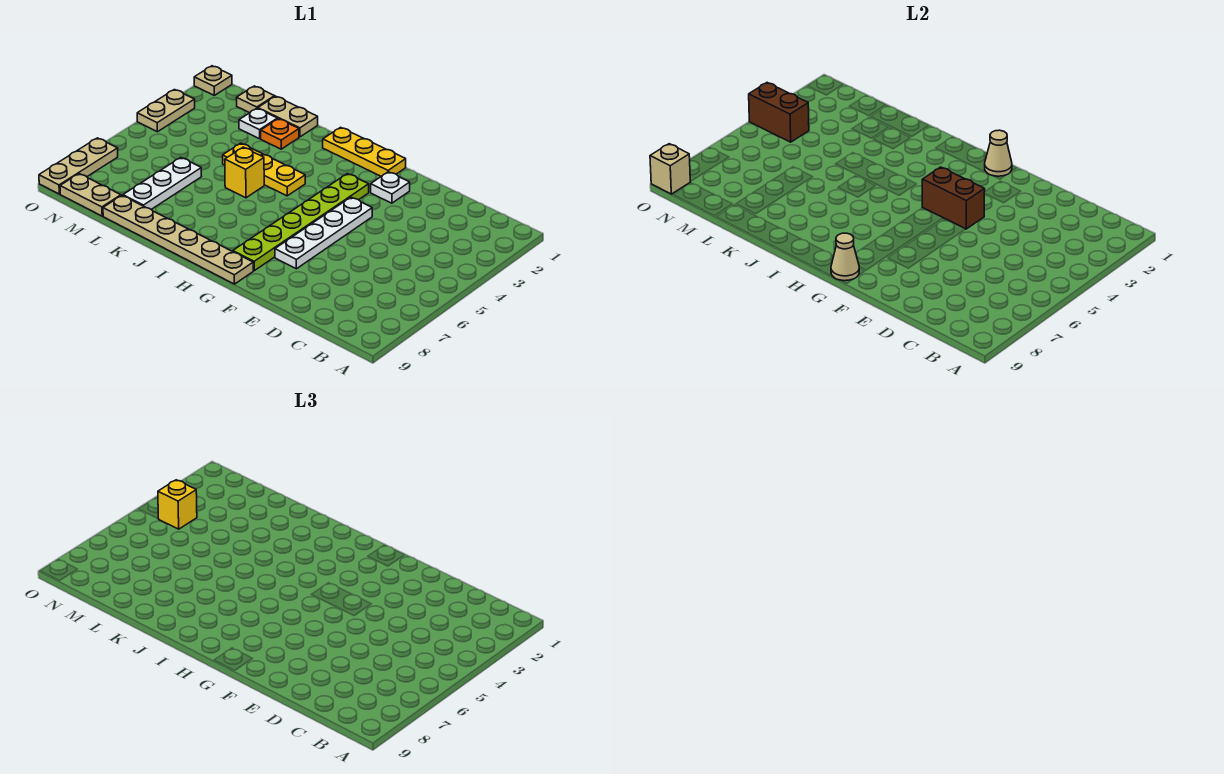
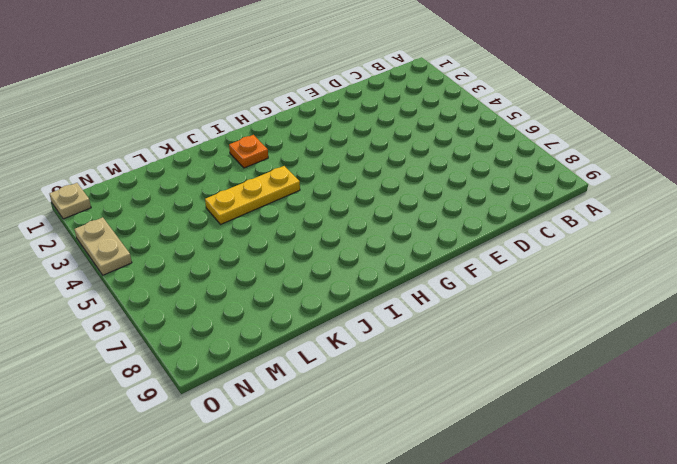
orange plate I2 level 1 -> orange plate K2 level 1
none -> white plate F2 level 1
none -> white plate F4:F7 level 1
none -> yellow plate G1:I1 level 1

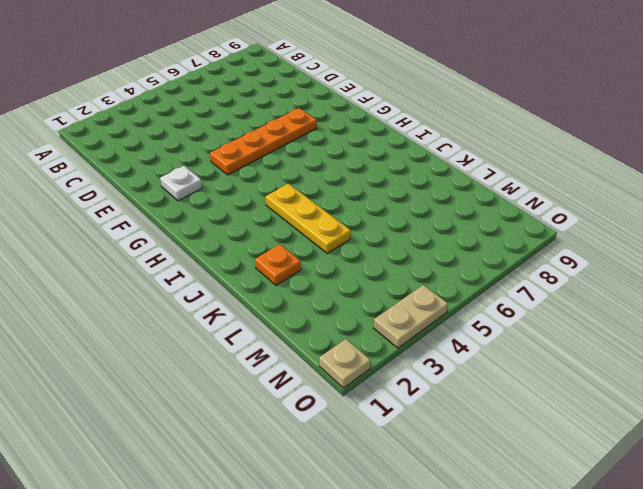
orange plate F4:F7 level 1 -> white plate F4:F7 level 1
none -> yellow plate G1:I1 level 1
none -> lime plate G3:G8 level 1
none -> tan plate G9:L9 level 1

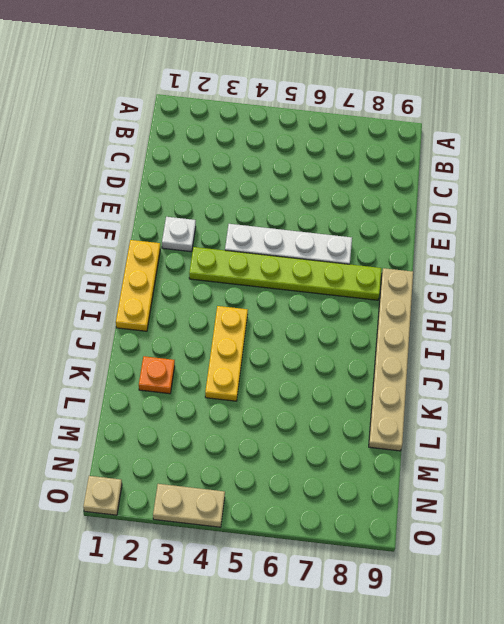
none -> yellow brick J5 level 1
none -> tan plate K1:L1 level 1
none -> white plate L2 level 1

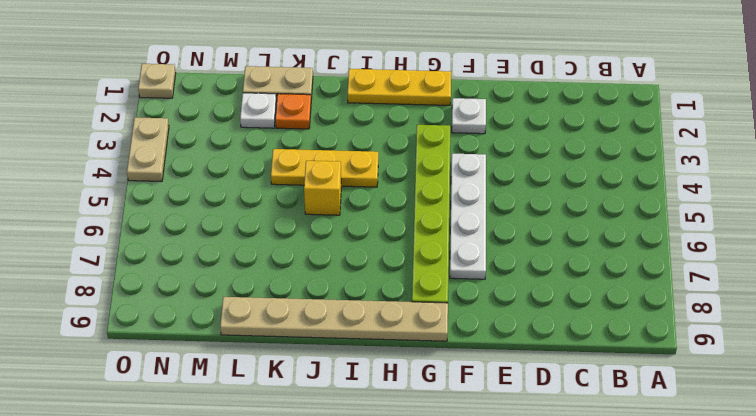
none -> white plate L6:L8 level 1
none -> tan plate M1 level 1
none -> tan plate M9:N9 level 1

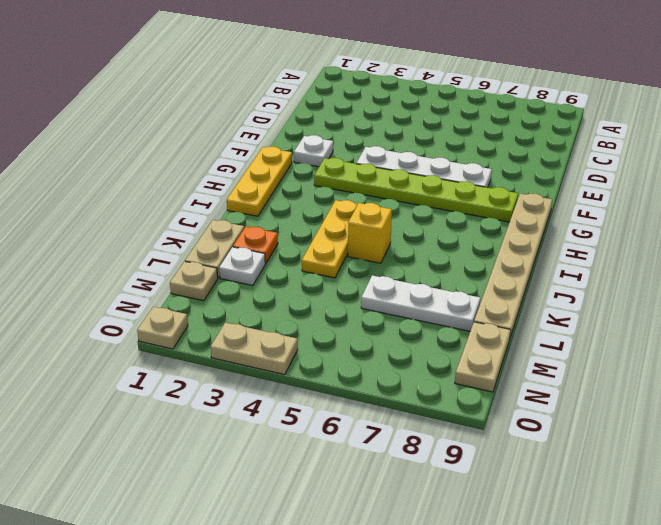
none -> tan plate O7:O9 level 1
none -> brown brick F4:G4 level 2
none -> tan cone G1 level 2

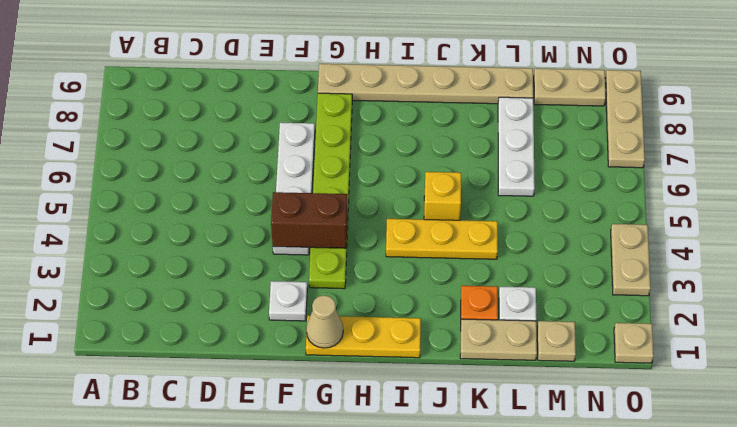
none -> tan cone G9 level 2
none -> brown brick N4:O4 level 2
none -> tan brick O9 level 2

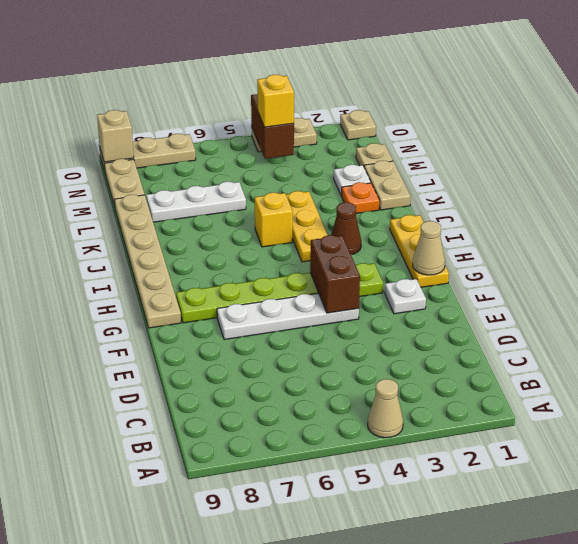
tan cone A4 level 1 -> tan cone G9 level 2
brown cone I3 level 1 -> none

